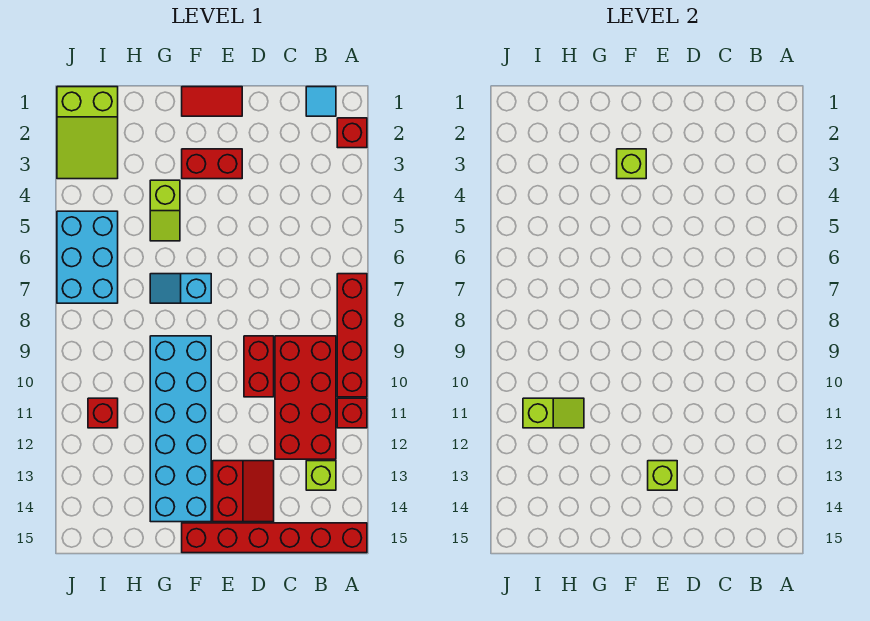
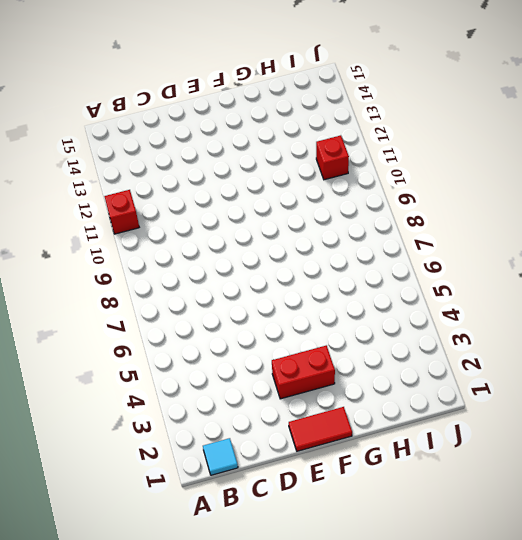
none -> red brick A2 level 1
none -> red brick A7:A10 level 1
none -> red brick A15:F15 level 1

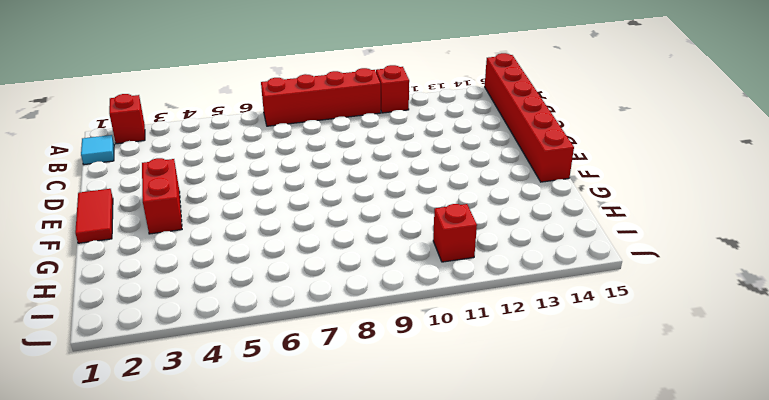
none -> red brick B9:C12 level 1
none -> lime brick B13 level 1
none -> red brick D9:D10 level 1

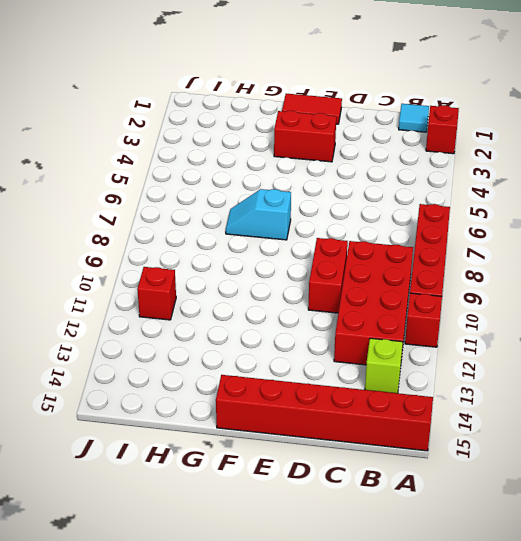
none -> red slope D13:E14 level 1 top E
none -> cyan brick F9:G14 level 1
none -> lime slope G4:G5 level 1 top 4

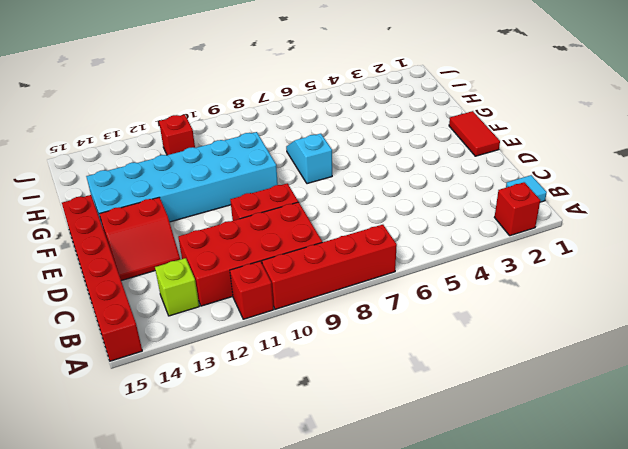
none -> red brick E3:F3 level 1
none -> lime slope G4:G5 level 1 top 4
none -> lime slope I1:J3 level 1 top 1

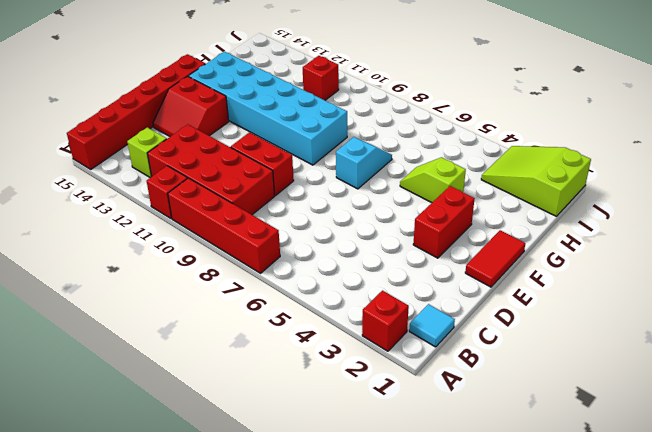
none -> cyan brick I5:J7 level 1
none -> lime brick E13 level 2
none -> lime brick F3 level 2

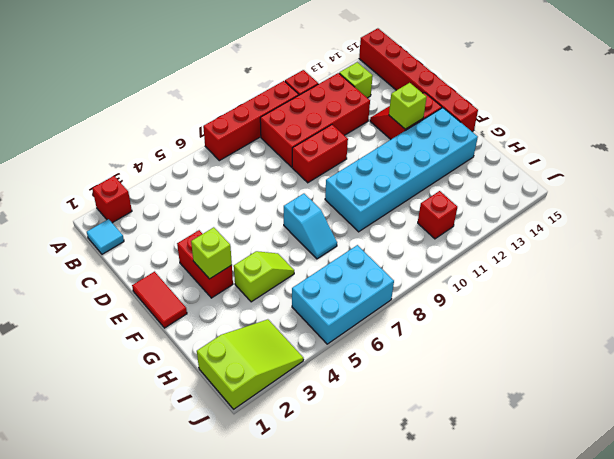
none -> lime slope H11:I11 level 2 top I

